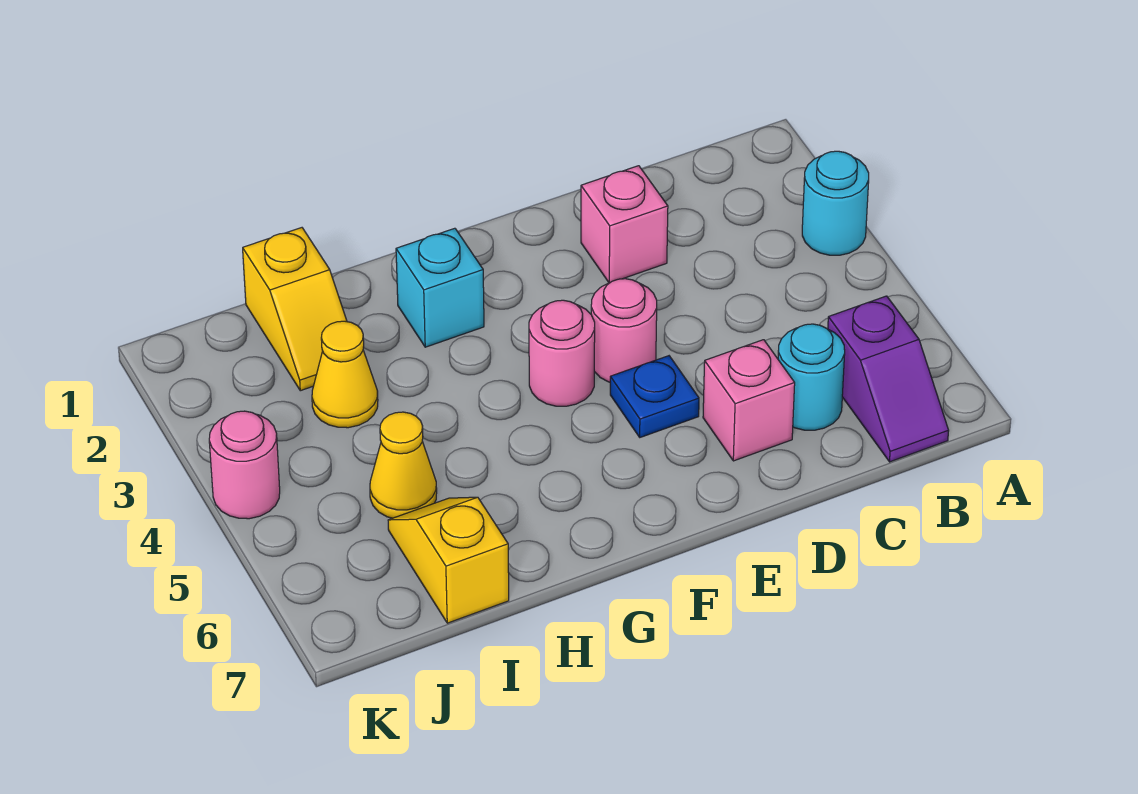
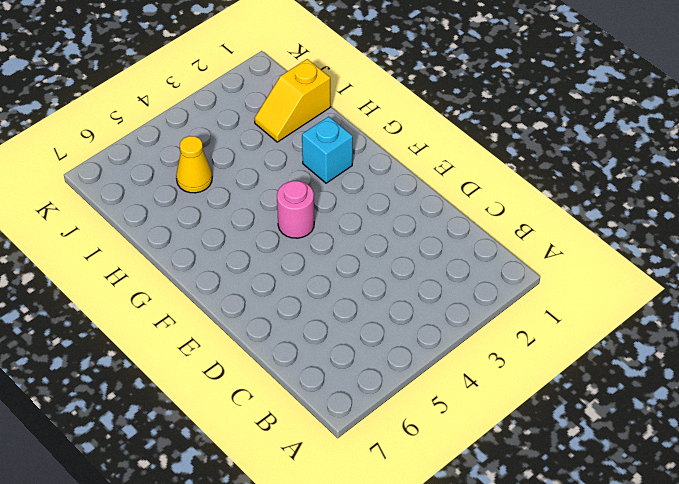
none -> cyan round brick A3 level 1
none -> purple slope B6:B7 level 1 top 6
none -> cyan round brick C6 level 1

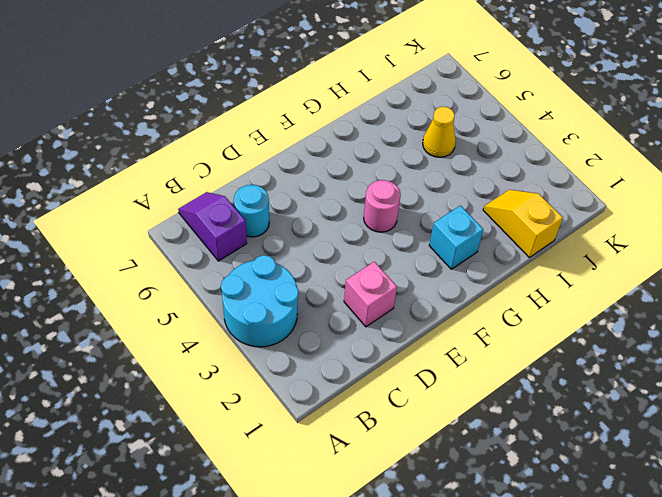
cyan round brick A3:B4 level 1 -> cyan round brick A3 level 1
none -> pink brick D6 level 1
none -> pink round brick E4 level 1
none -> blue plate E5 level 1

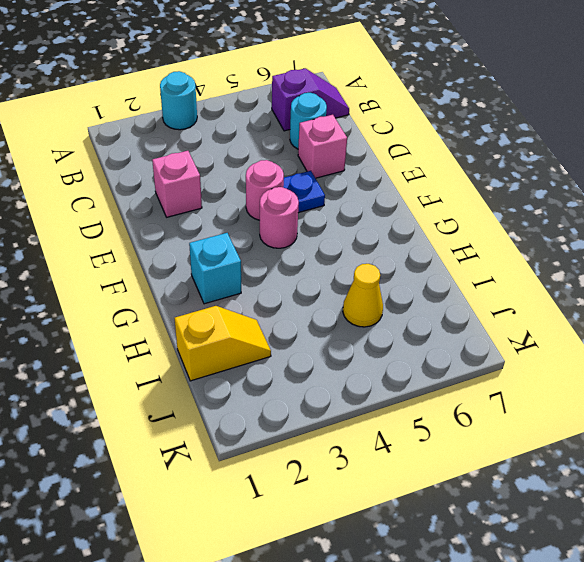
none -> yellow cone I3 level 1
none -> yellow slope I6:I7 level 1 top 7
none -> pink round brick K4 level 1

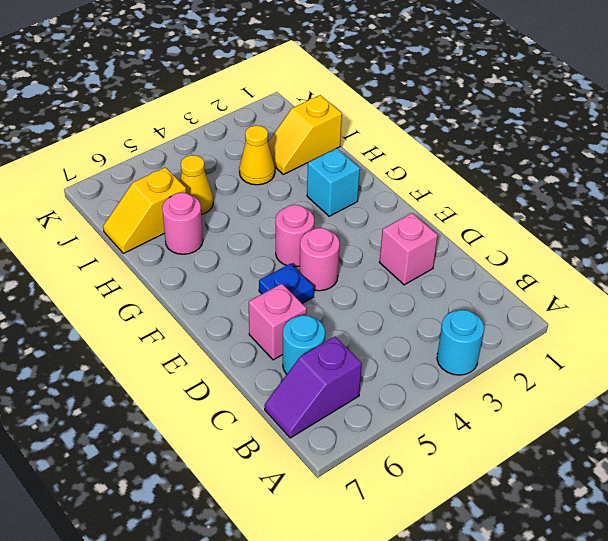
pink round brick H6 level 1 -> pink round brick K4 level 1
yellow slope I6:I7 level 1 top 6 -> yellow slope I6:I7 level 1 top 7

